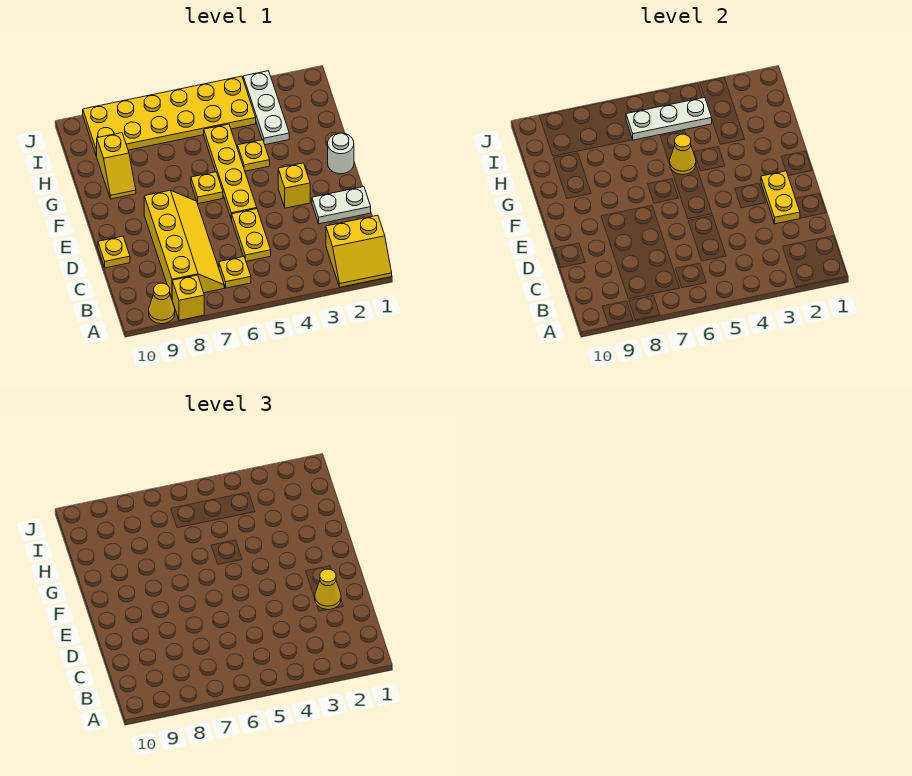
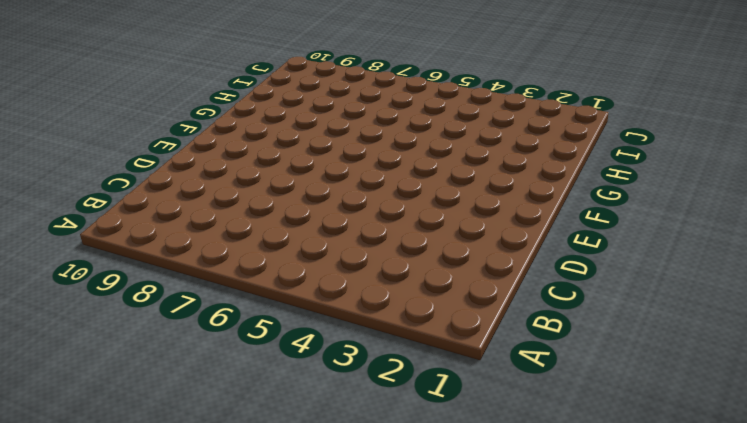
none -> yellow slope A1:B2 level 1 top B
none -> yellow brick A8 level 1
none -> yellow cone A9 level 1

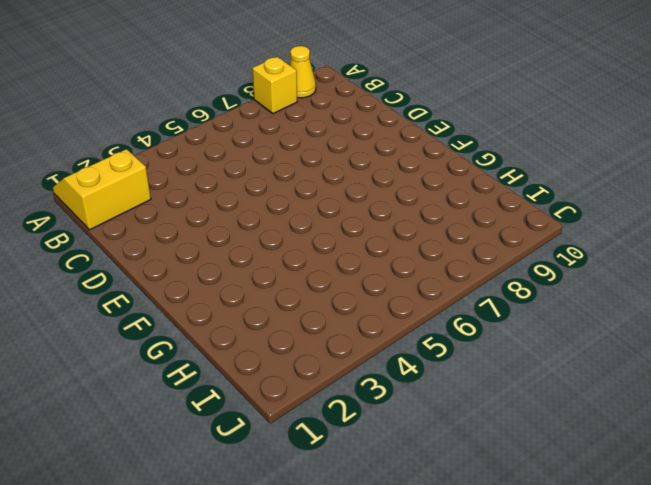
none -> yellow plate B6 level 1
none -> yellow slope B7:E8 level 1 top 8
none -> yellow plate C5:D5 level 1

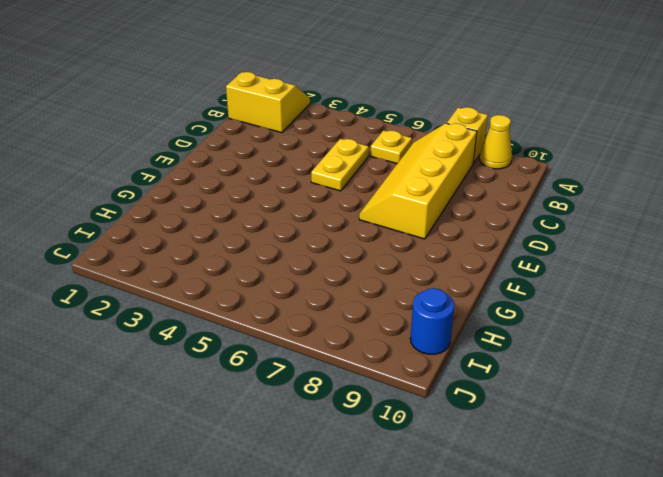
blue round brick I10 level 1 -> none
none -> white plate D1:D2 level 1
none -> yellow plate D10 level 1
none -> yellow brick E3 level 1

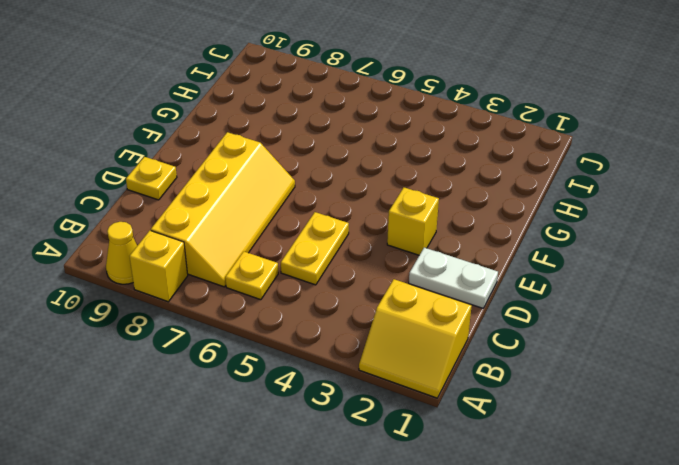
none -> yellow plate E5:H5 level 1
none -> white round brick F1 level 1
none -> yellow plate F6 level 1

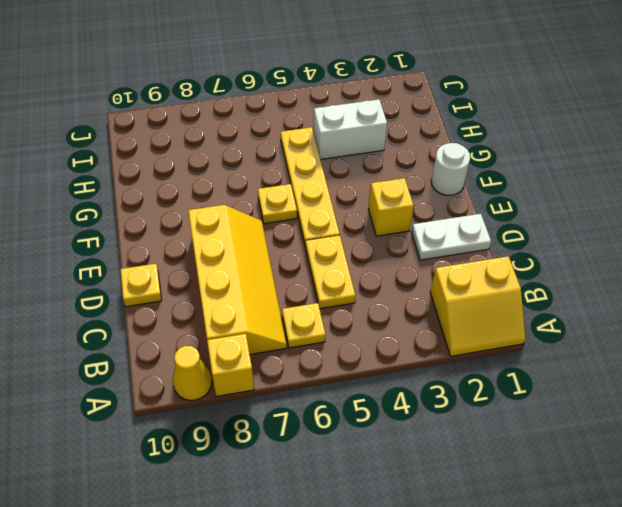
white brick H3:H4 level 1 -> white plate H3:J3 level 1
none -> yellow plate G4 level 1
none -> yellow slope G9:H9 level 1 top H
none -> yellow plate I4:J9 level 1

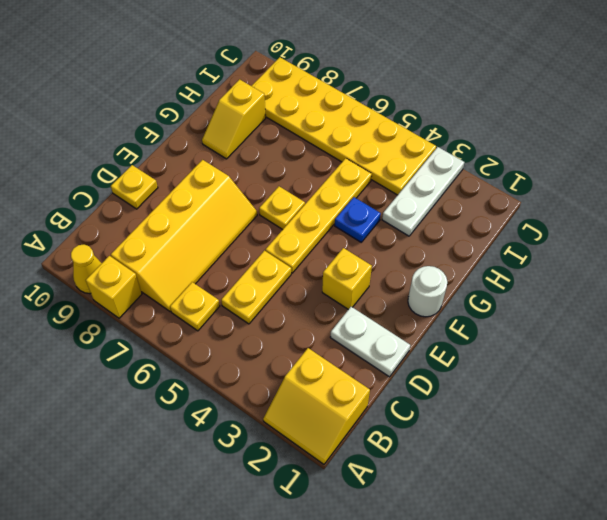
blue plate G4 level 1 -> yellow plate G4 level 1
none -> yellow plate D2:E2 level 2
none -> yellow cone G5 level 2
none -> white plate I4:I6 level 2

